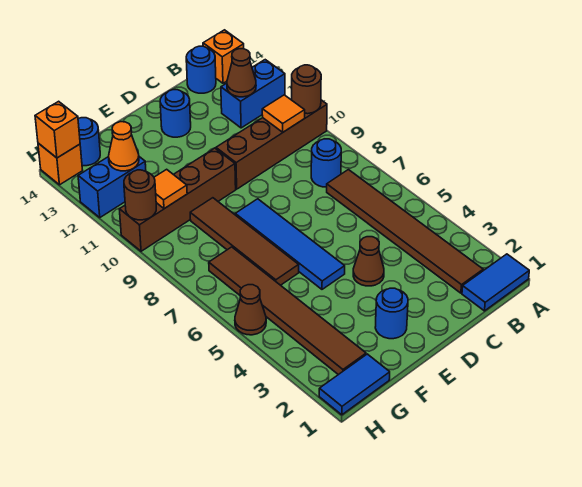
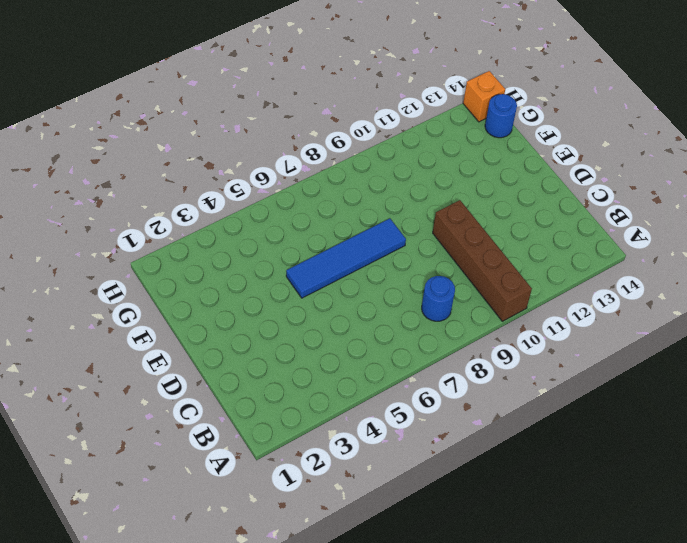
none -> blue tile A1:B1 level 1
none -> blue brick A12:B12 level 1
none -> orange brick A14 level 1

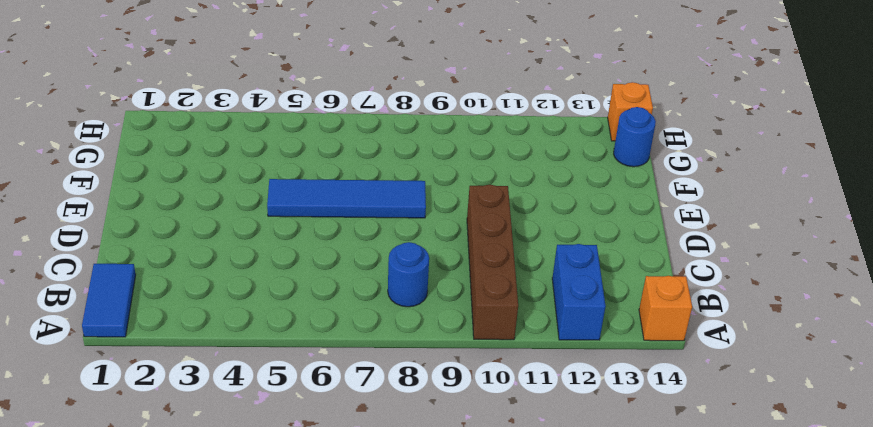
none -> brown tile B2:B7 level 1
none -> blue round brick B14 level 1
none -> brown cone D4 level 1

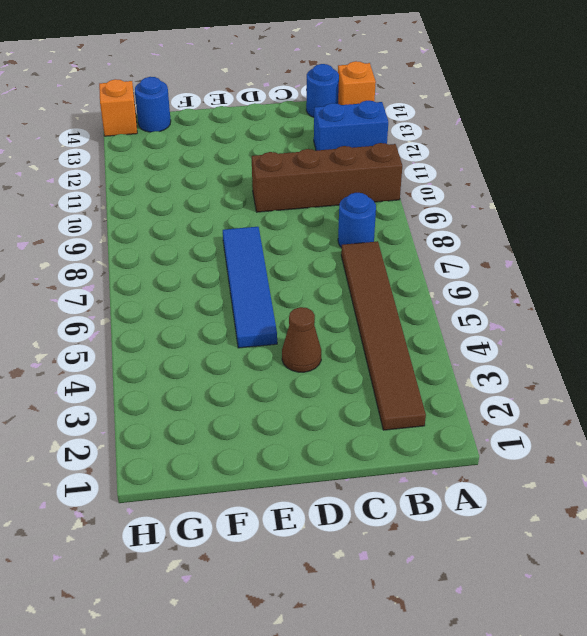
none -> blue tile A1:B1 level 1
none -> blue round brick D13 level 1
none -> blue round brick E2 level 1

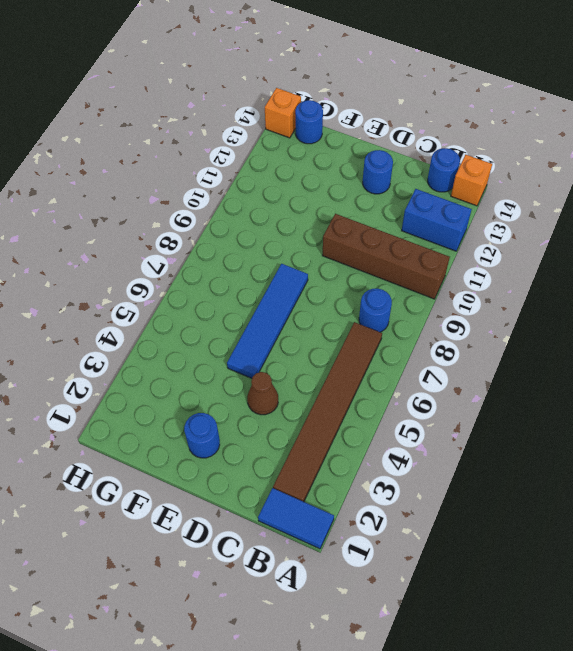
none -> brown brick E10:H10 level 1
none -> brown tile F6:F9 level 1
none -> blue tile G1:H1 level 1

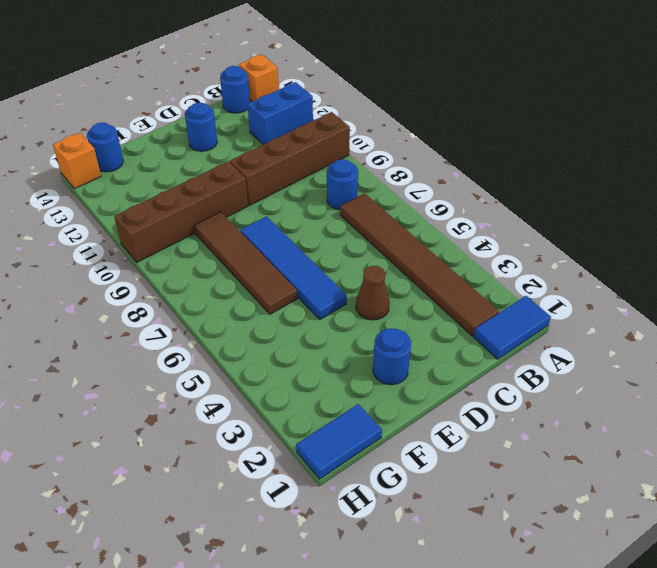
none -> brown tile G2:G7 level 1
none -> blue brick G12:H12 level 1
none -> brown cone H5 level 1

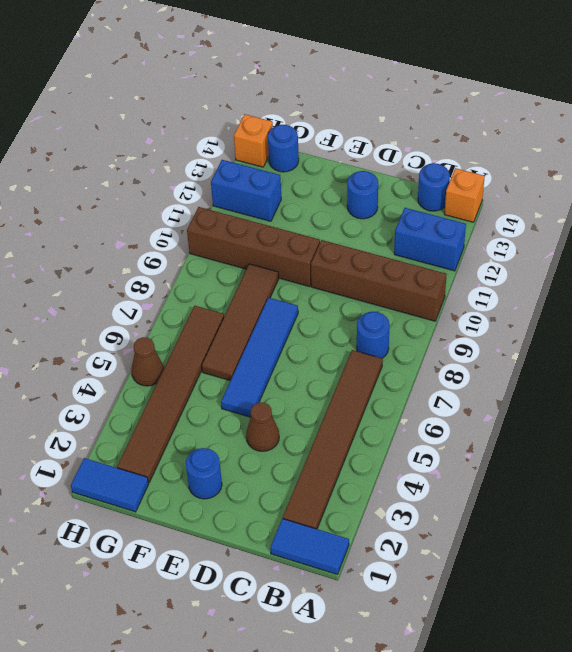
none -> brown round brick A10 level 2
none -> orange tile B10 level 2
none -> brown cone B12 level 2

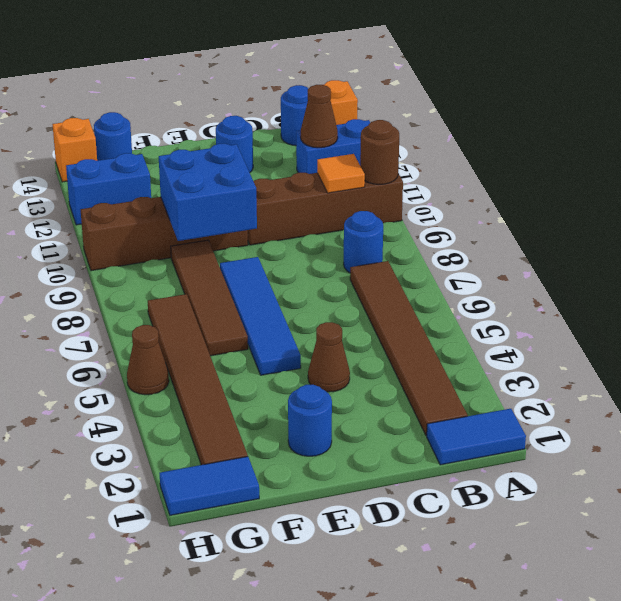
blue brick E9:F10 level 2 -> none
none -> orange tile G10 level 2
none -> orange cone G12 level 2
none -> brown round brick H10 level 2

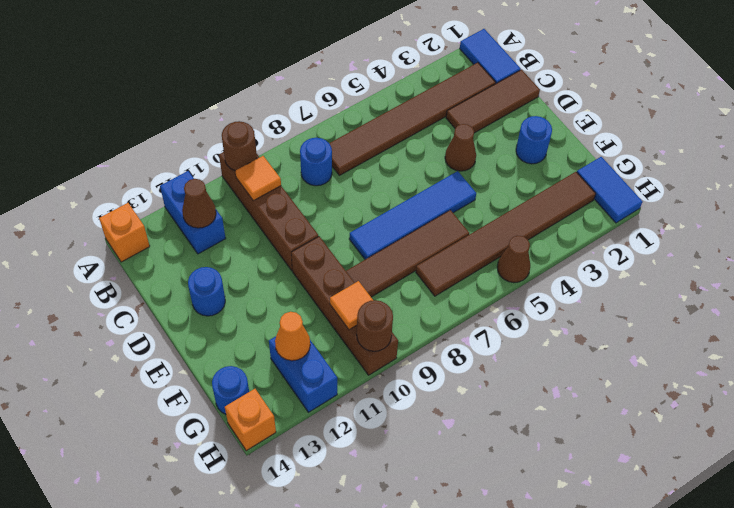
brown tile C1:C3 level 1 -> none
none -> blue round brick B14 level 1
none -> orange brick H14 level 2

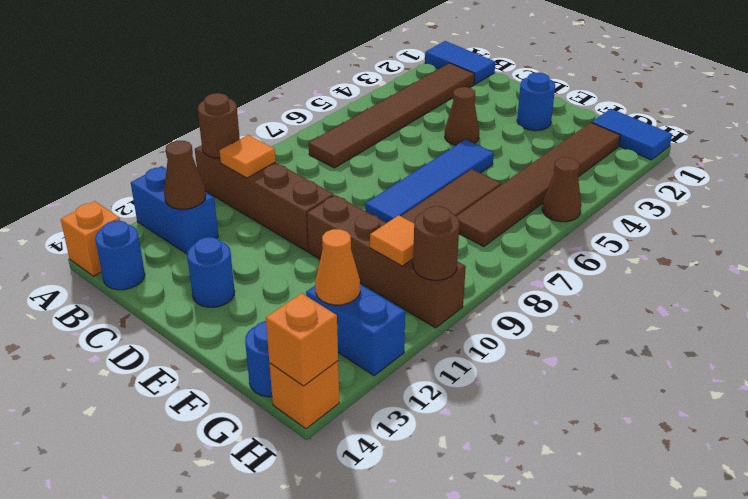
none -> blue round brick B8 level 1

